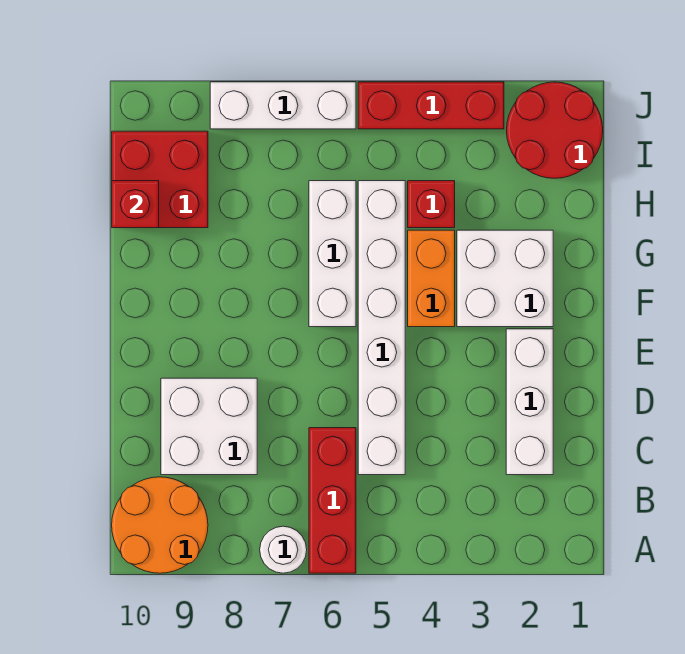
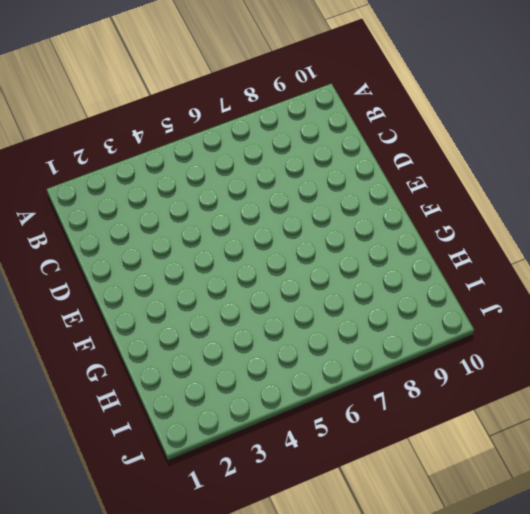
none -> red brick A6:C6 level 1
none -> white round brick A7 level 1
none -> orange round brick A9:B10 level 1

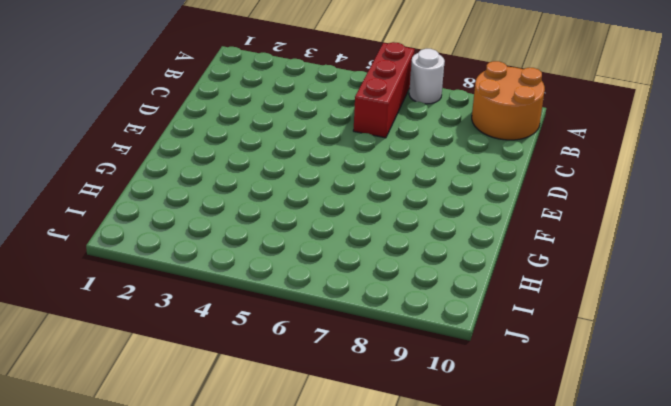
none -> white brick C2:E2 level 1
none -> white brick C5:H5 level 1
none -> white brick C8:D9 level 1

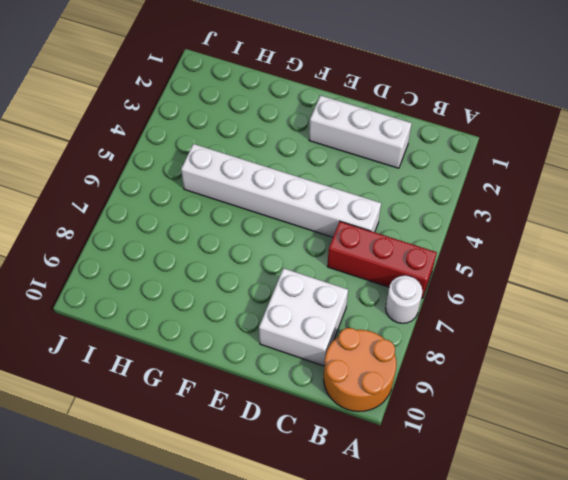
none -> white brick F2:G3 level 1
none -> orange brick F4:G4 level 1
none -> white brick F6:H6 level 1

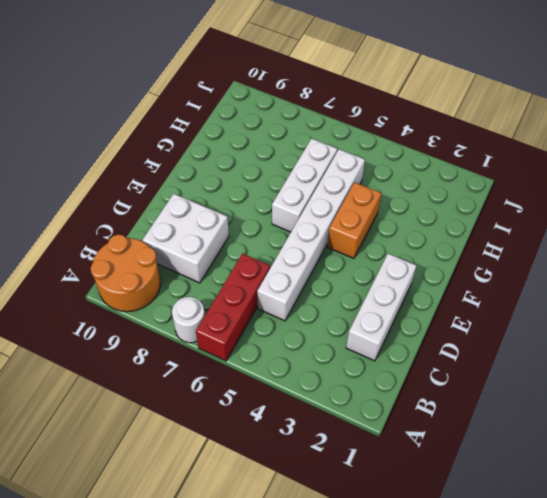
none -> white brick F2:G3 level 1
none -> red brick H4 level 1
none -> red brick H9:I10 level 1

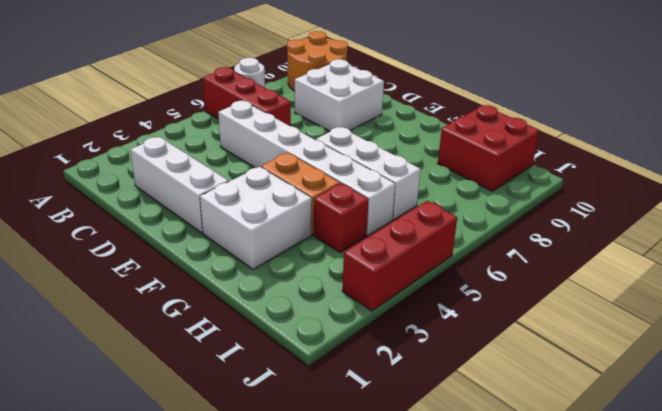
none -> red round brick I1:J2 level 1
none -> white brick J6:J8 level 1
none -> red brick H10 level 2

